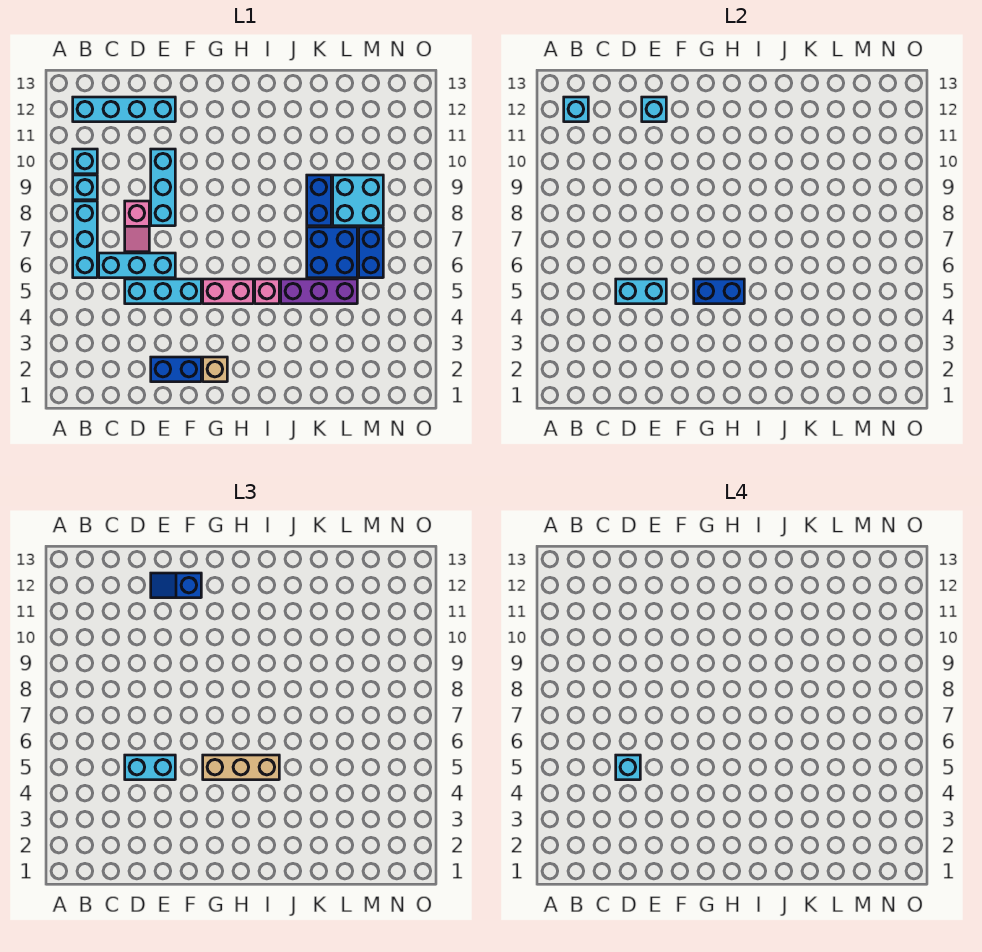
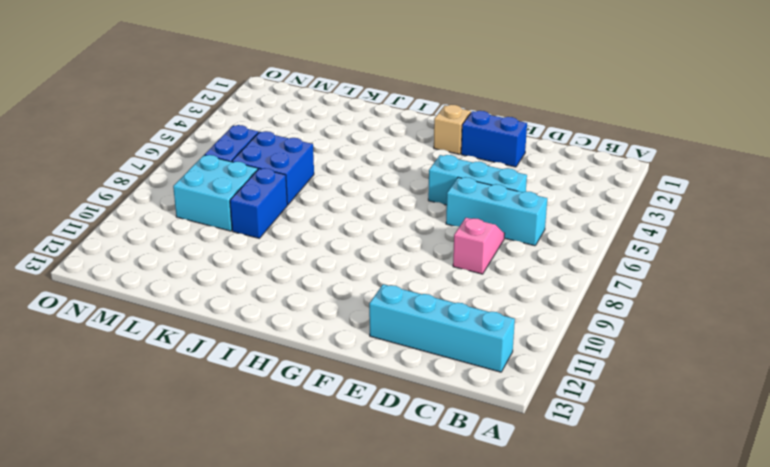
none -> cyan brick B6:B8 level 1
none -> cyan brick B9 level 1
none -> cyan brick B10 level 1

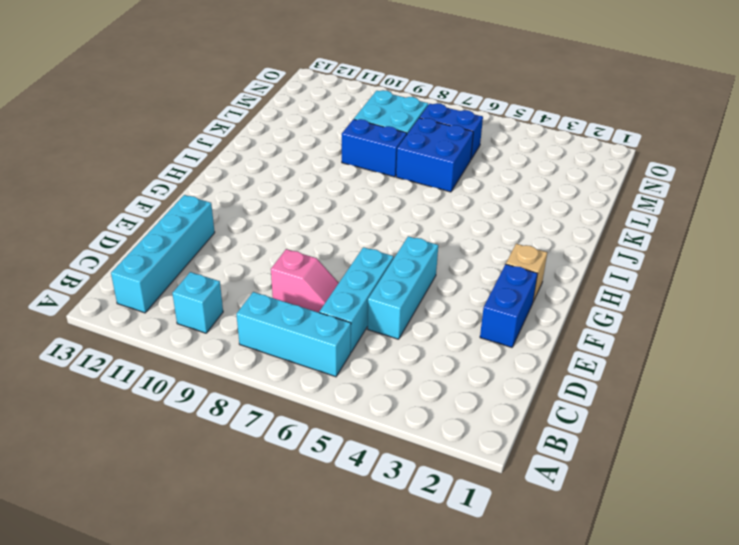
none -> cyan brick B9 level 1
none -> cyan brick E8:E10 level 1
none -> pink brick G5:H5 level 1

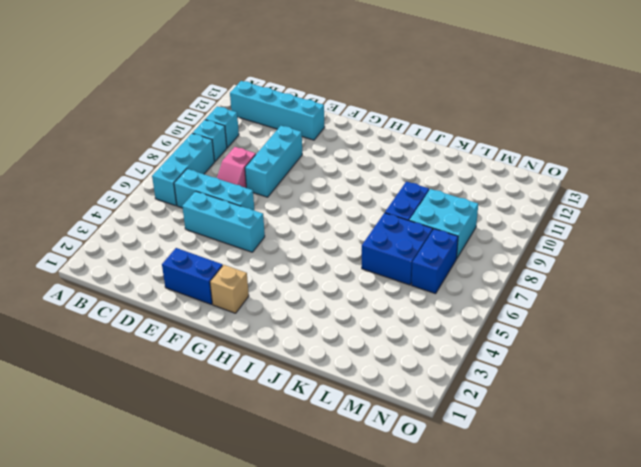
none -> pink brick G5:H5 level 1
none -> pink brick I5 level 1
none -> purple brick J5:L5 level 1

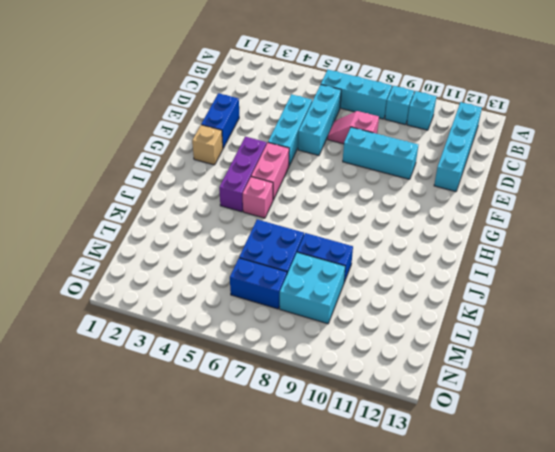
purple brick G4:I4 level 1 -> purple brick J5:L5 level 1
none -> cyan brick B12 level 2
none -> cyan brick D5:E5 level 2
none -> cyan brick E12 level 2

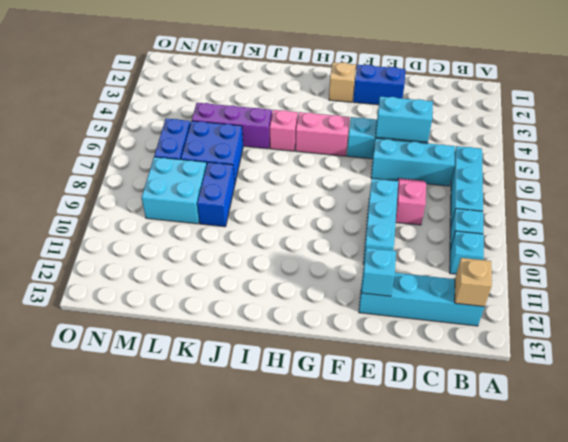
tan brick B12 level 2 -> cyan brick B12 level 2
none -> blue brick G5:H5 level 2
none -> cyan brick D5:E5 level 3
none -> blue slope E12:F12 level 3 top F

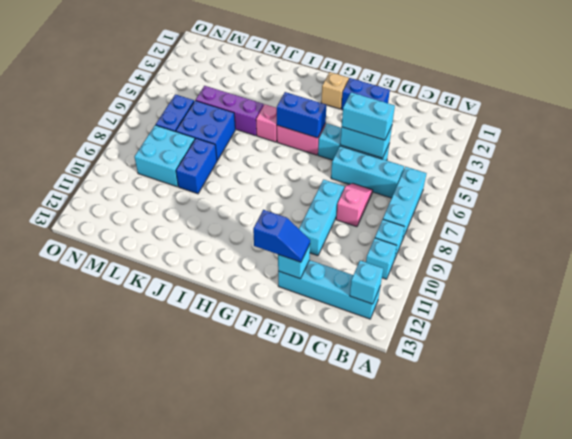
none -> tan brick G5:I5 level 3
none -> cyan brick D5 level 4

